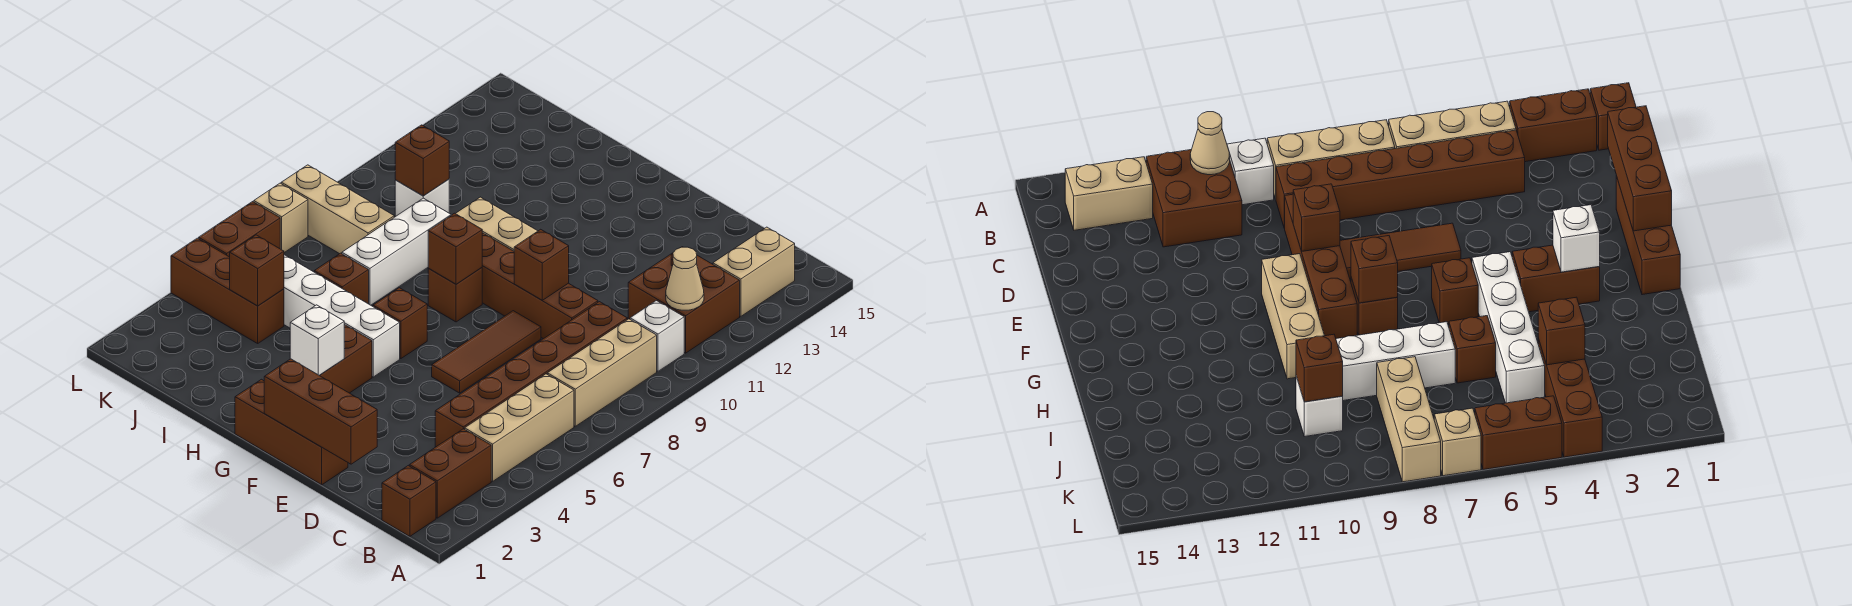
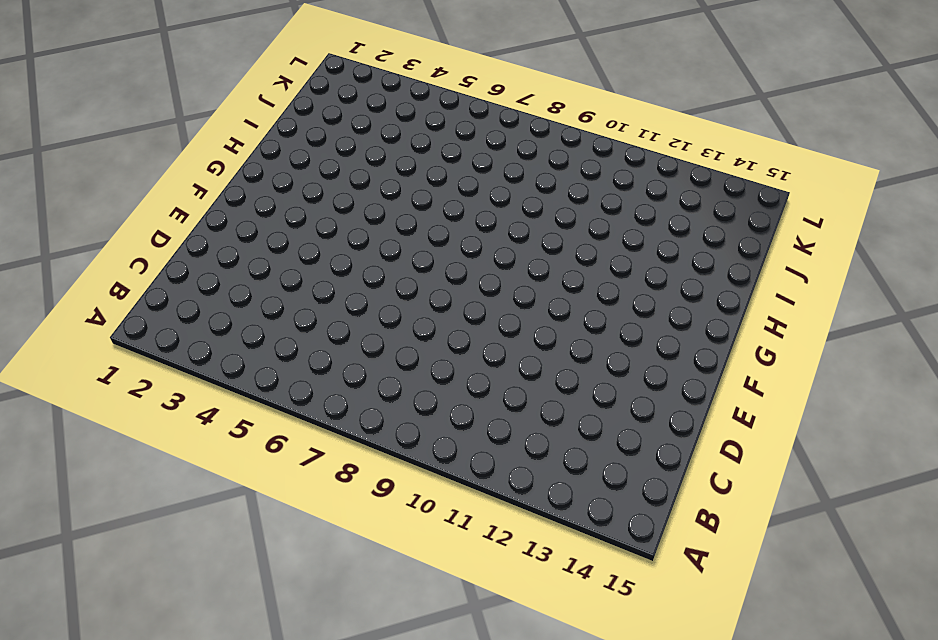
none -> brown brick B1 level 1
none -> brown brick B2:B3 level 1
none -> tan brick B4:B6 level 1
none -> tan brick B7:B9 level 1

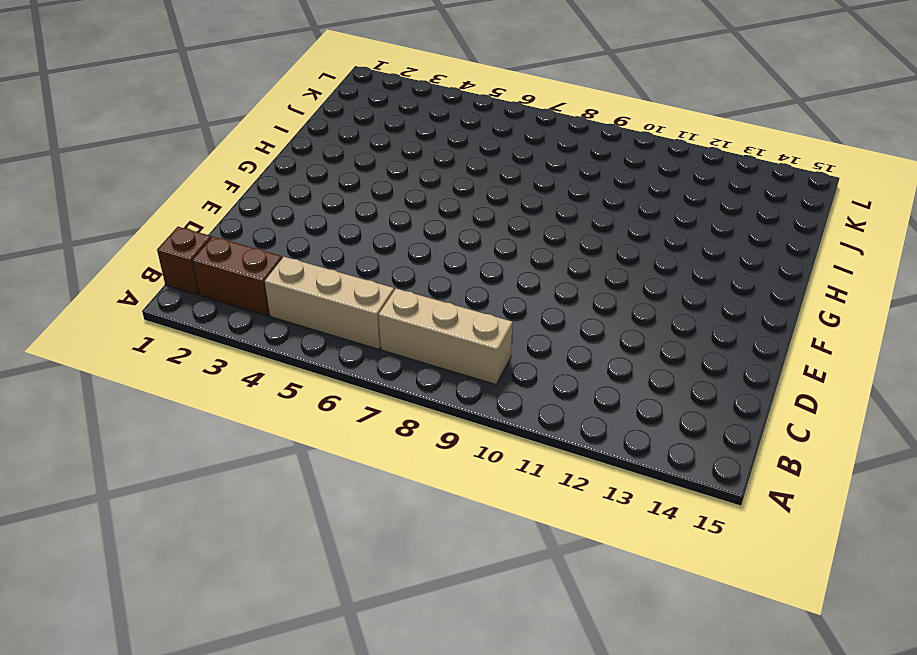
none -> white brick B10 level 1
none -> brown brick B11:C12 level 1
none -> tan brick B13:B14 level 1
none -> brown brick C4:C9 level 1

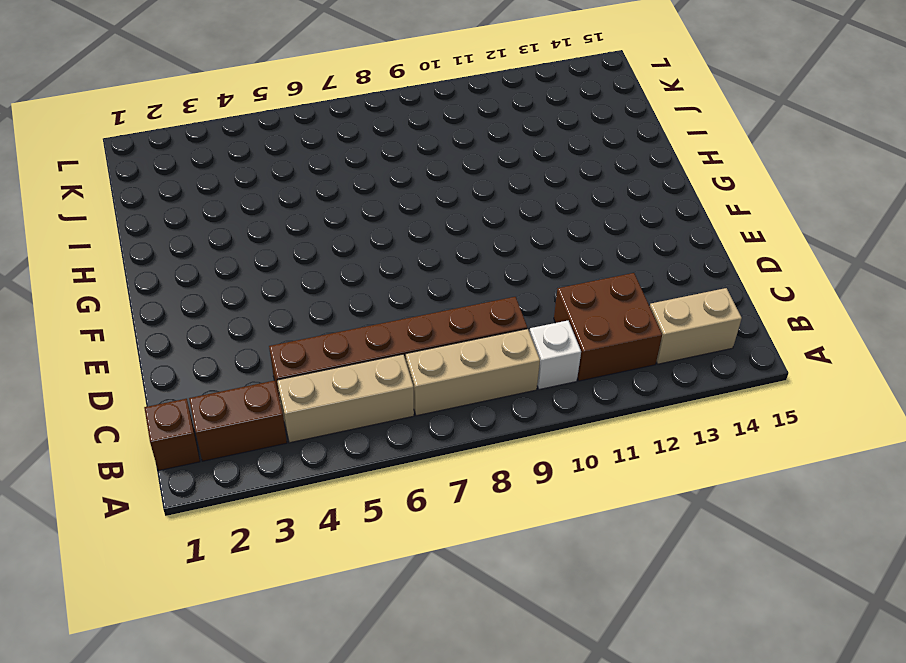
none -> brown brick D9:G9 level 1
none -> brown brick E1:G1 level 1
none -> brown tile E6:E8 level 1
none -> tan brick F10:H10 level 1

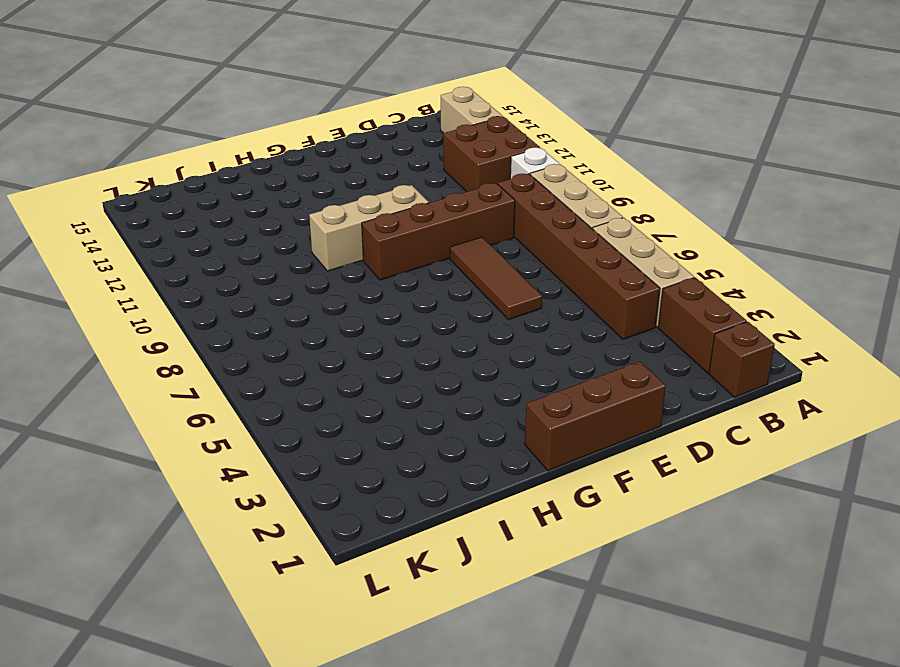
none -> brown brick G3:G4 level 1
none -> white brick G5:J5 level 1
none -> brown brick G6 level 1
none -> brown brick G8 level 1

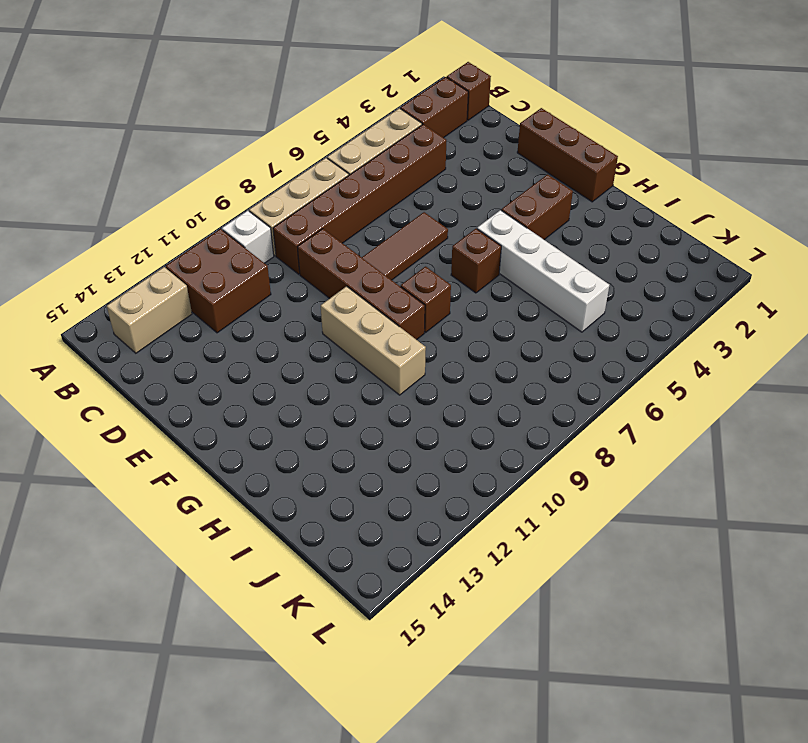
none -> brown brick I6 level 1
none -> white brick I7:I9 level 1
none -> brown brick J4:L4 level 1
none -> tan brick J8:L8 level 1

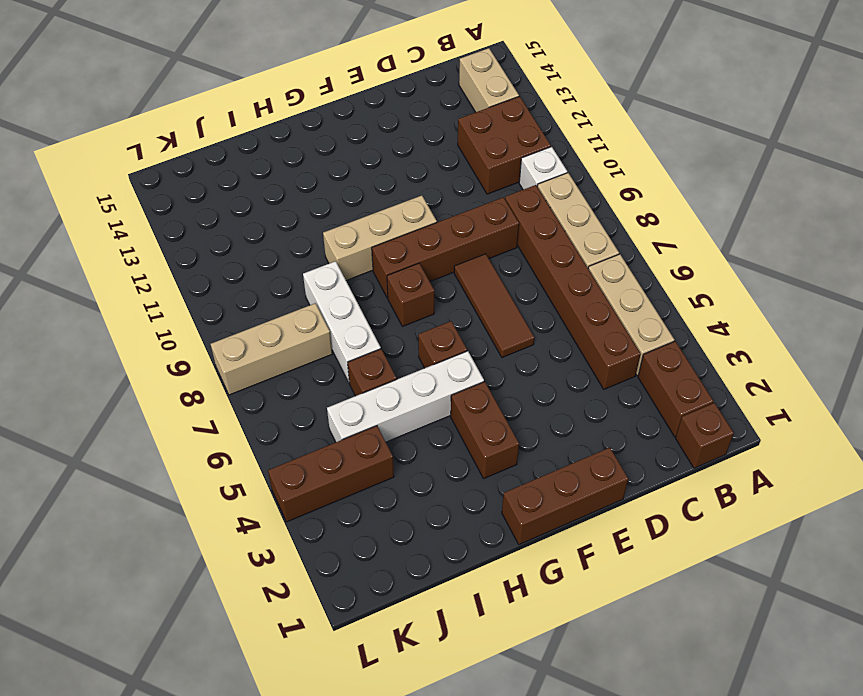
none -> white brick J10 level 1
none -> brown brick L5:L6 level 1
none -> tan brick L7 level 1
none -> tan cone B11 level 2

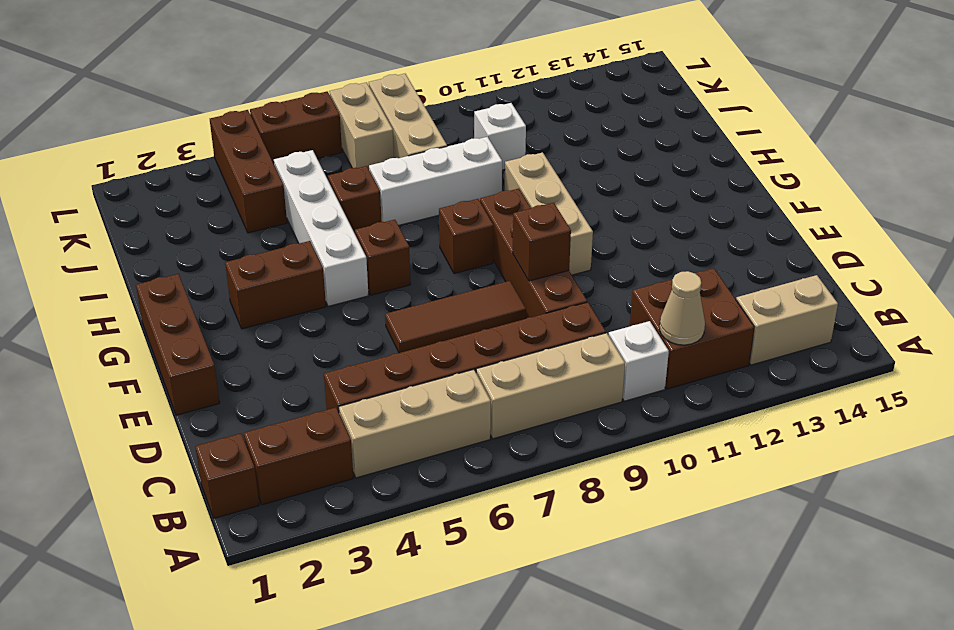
tan brick K7:L7 level 1 -> tan brick L7 level 1
none -> brown brick D1:F1 level 2
none -> white brick G3 level 2
none -> brown brick G8 level 2
none -> brown brick J4 level 2

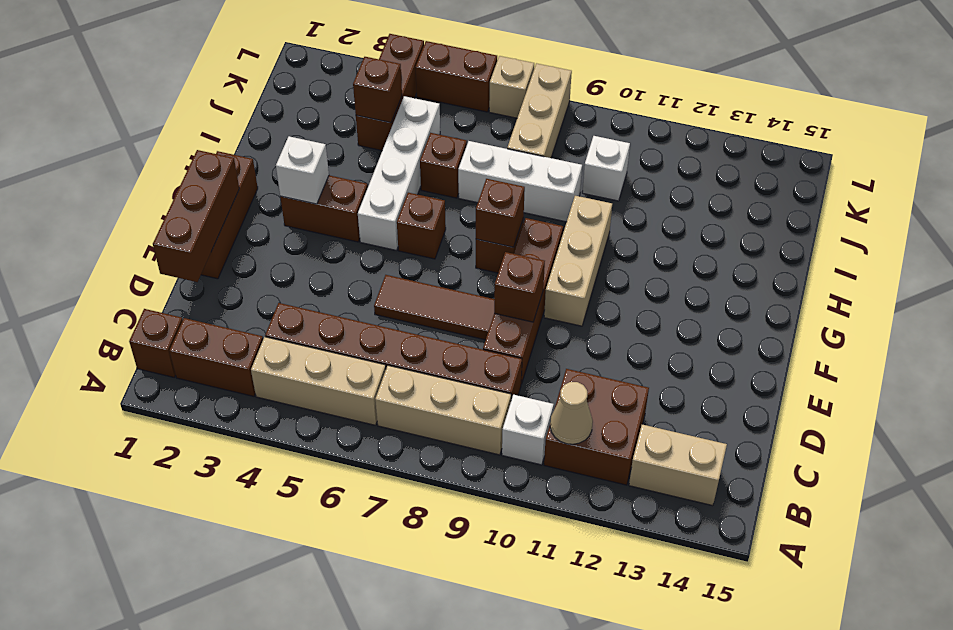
none -> brown brick J10 level 2

